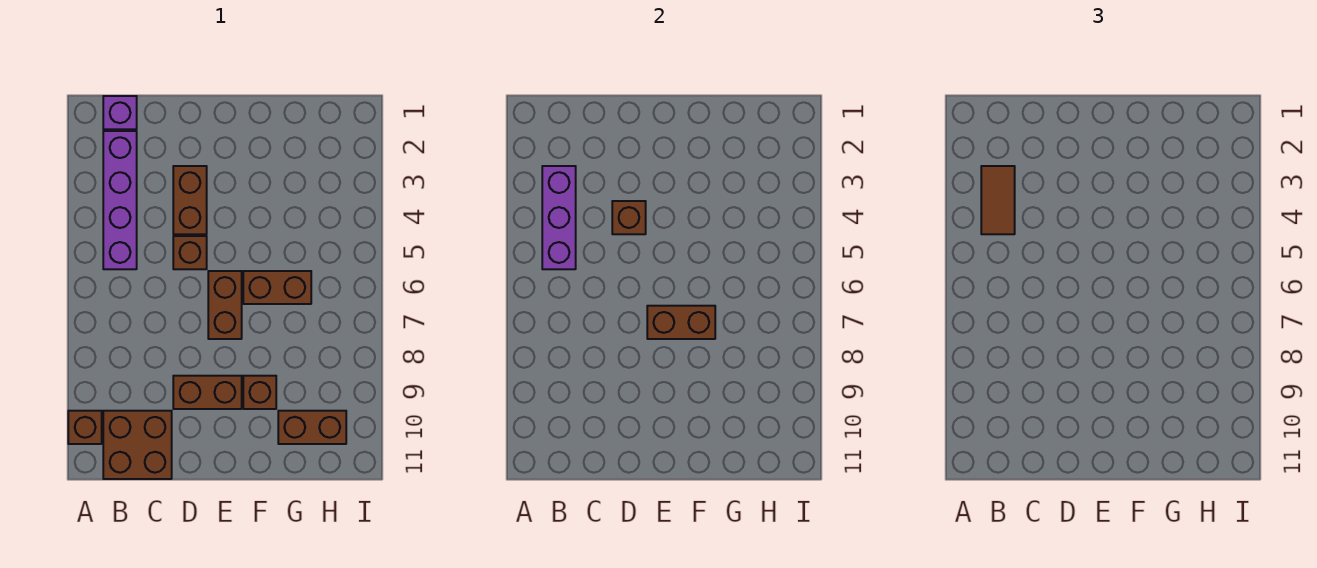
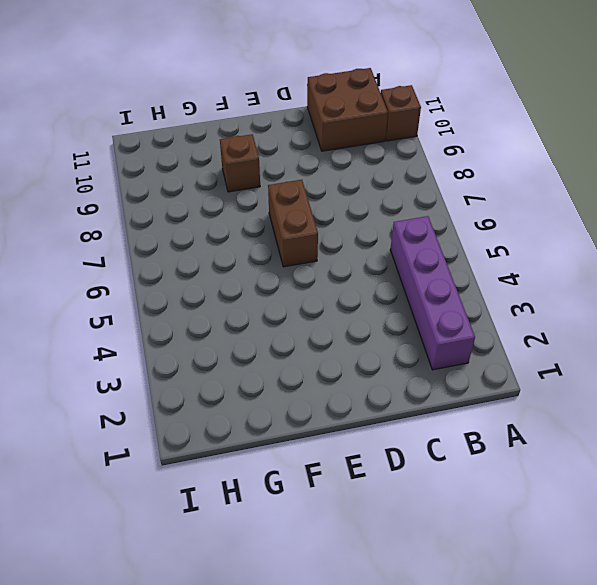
none -> purple brick B1 level 1
none -> brown brick D3:D4 level 1
none -> brown brick D5 level 1

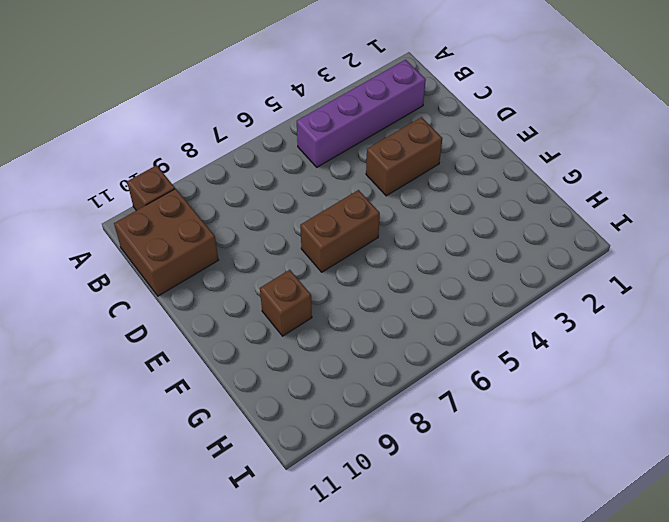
none -> purple brick B1 level 1
none -> brown brick D5 level 1
none -> brown brick D9:E9 level 1

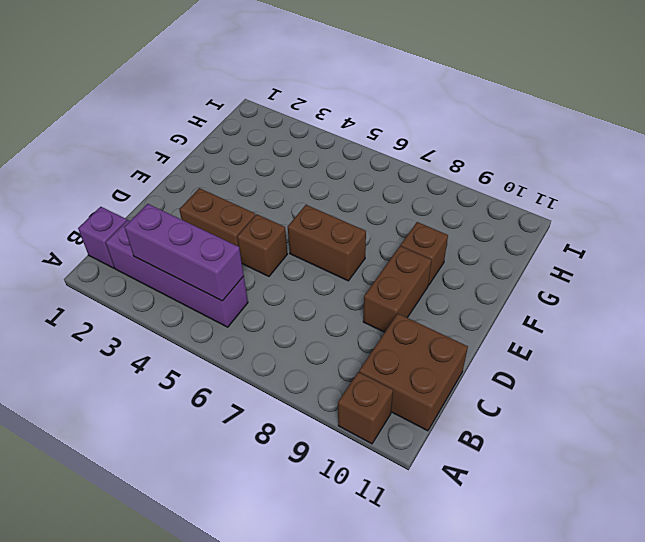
none -> brown brick F6:G6 level 1
none -> brown brick G10:H10 level 1
none -> brown brick D4 level 2

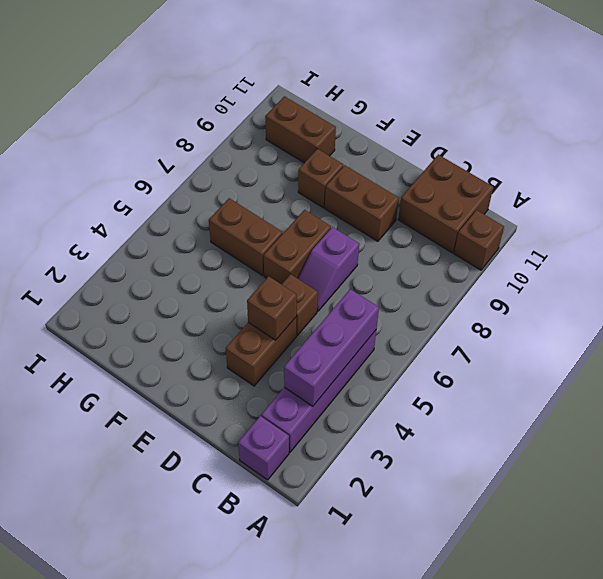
purple slope D6:D7 level 1 top 7 -> none
none -> brown brick E7:F7 level 2
none -> brown tile B3:B4 level 3

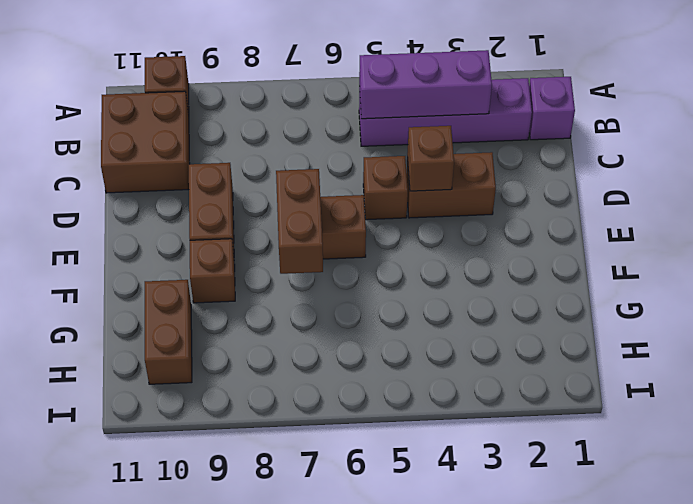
none -> brown brick F6:G6 level 1
none -> brown tile B3:B4 level 3

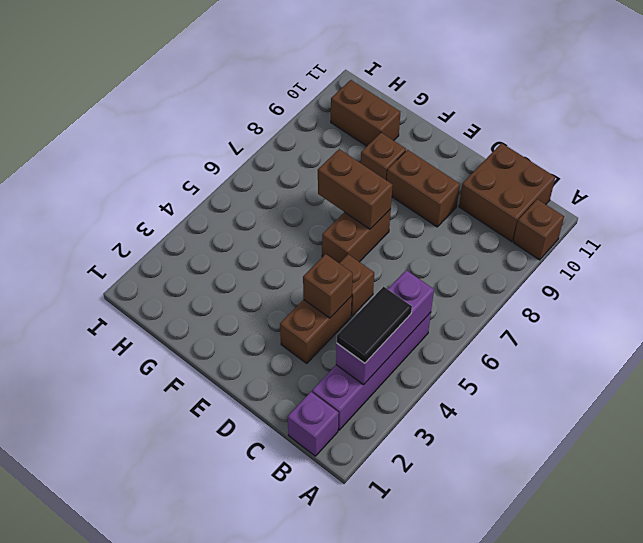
black tile B3:B4 level 3 -> brown tile B3:B4 level 3
none -> brown brick F6:G6 level 1

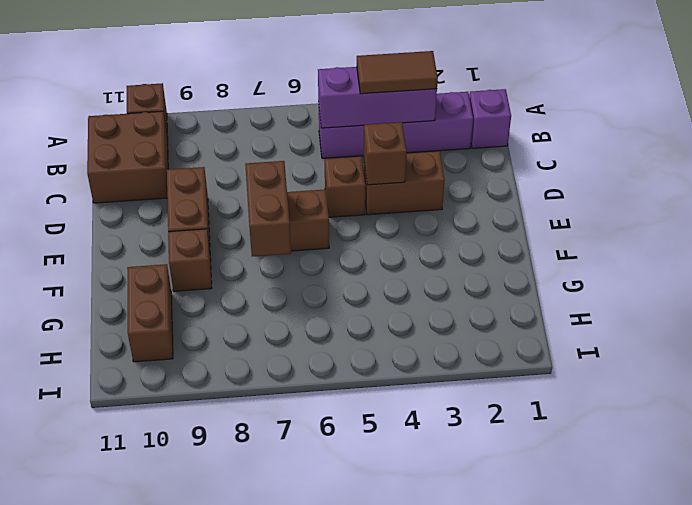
none -> brown brick F6:G6 level 1

